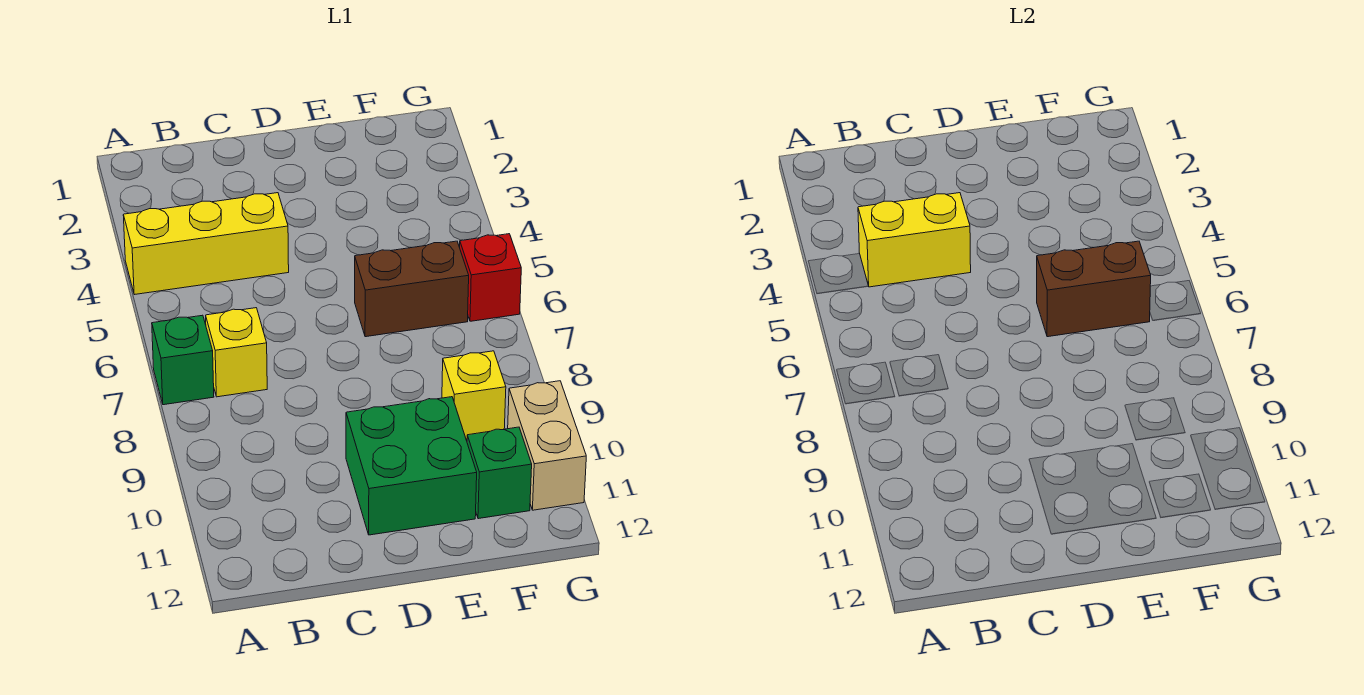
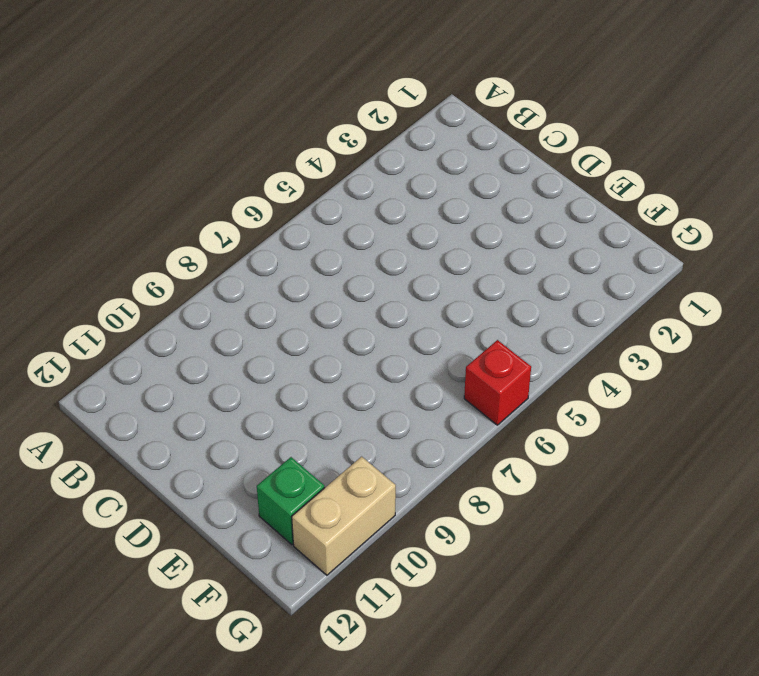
none -> yellow brick A4:C4 level 1
none -> green brick A7 level 1

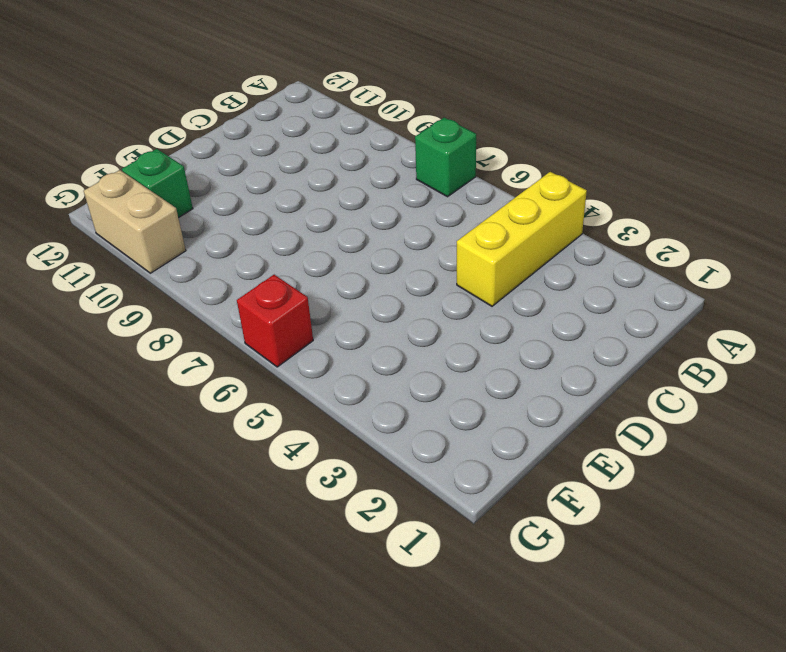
none -> yellow brick B7 level 1
none -> green brick D10:E11 level 1

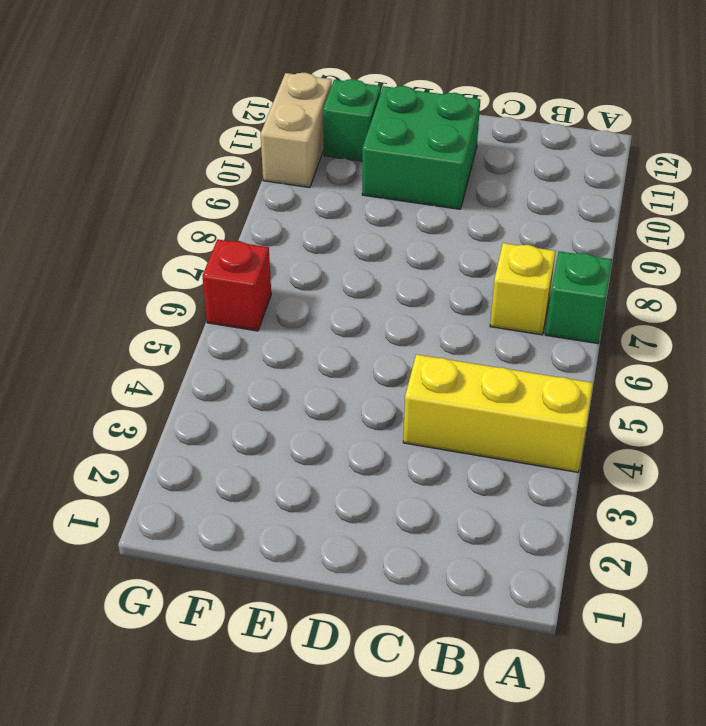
none -> brown brick E6:F6 level 1
none -> yellow brick F9 level 1

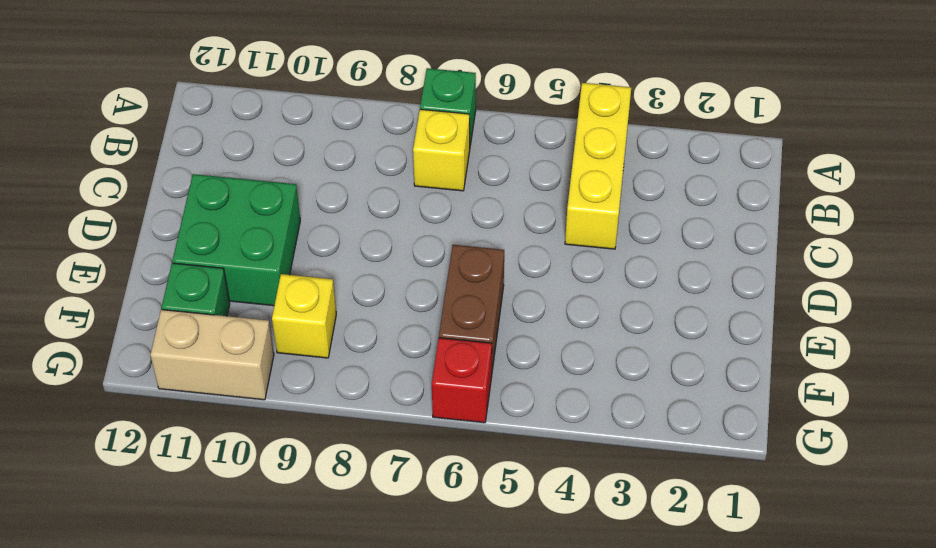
none -> yellow brick B4:C4 level 2
none -> brown brick E6:F6 level 2

